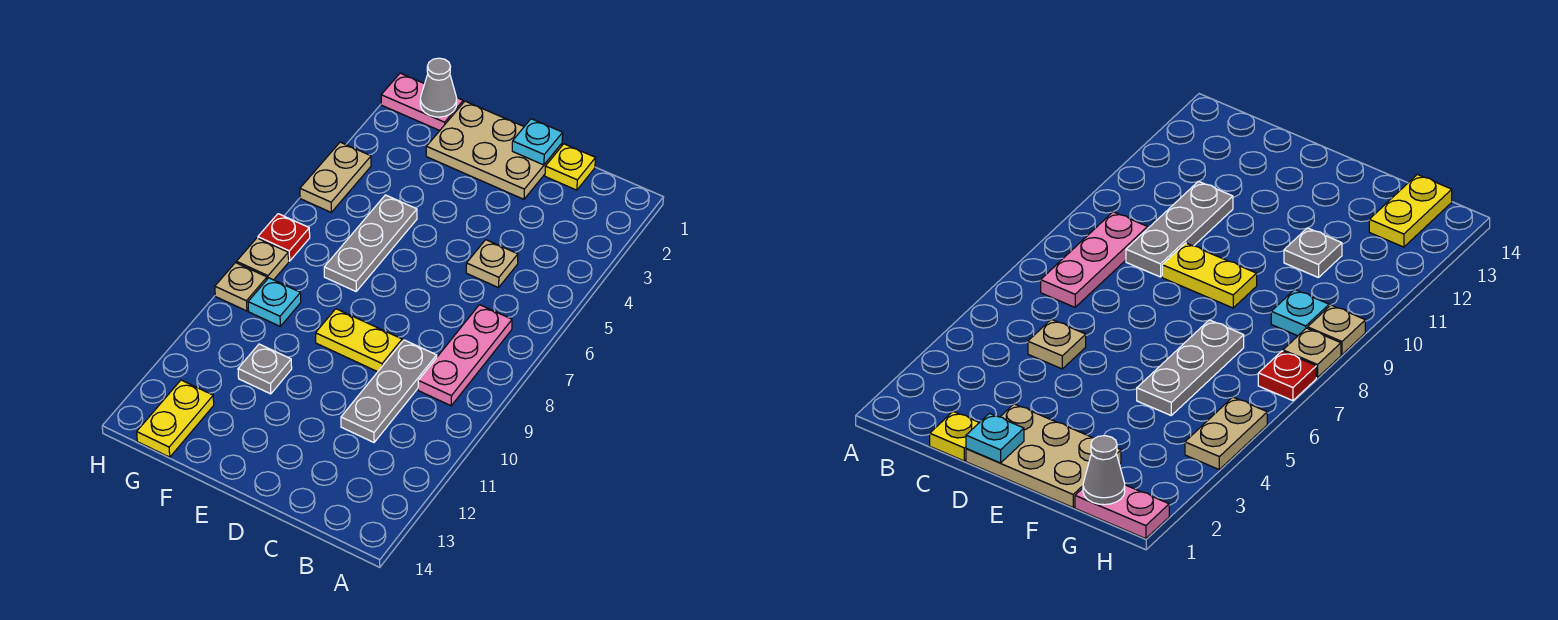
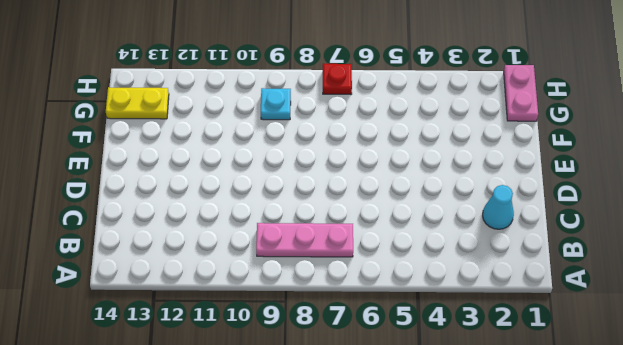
cyan cone C2 level 1 -> none
none -> yellow plate C1 level 1
none -> tan plate C5 level 1
none -> grey plate C9:C11 level 1

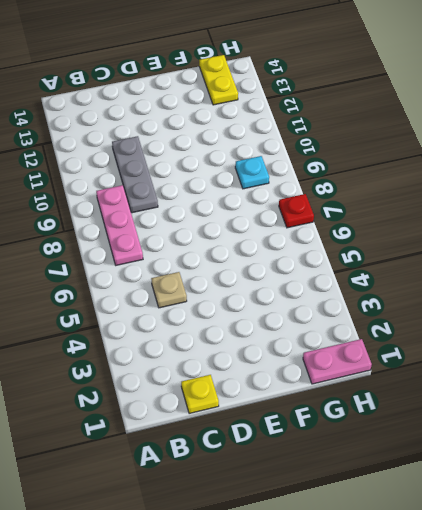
none -> tan plate D1:F2 level 1
none -> yellow plate D9:E9 level 1
none -> grey plate F5:F7 level 1

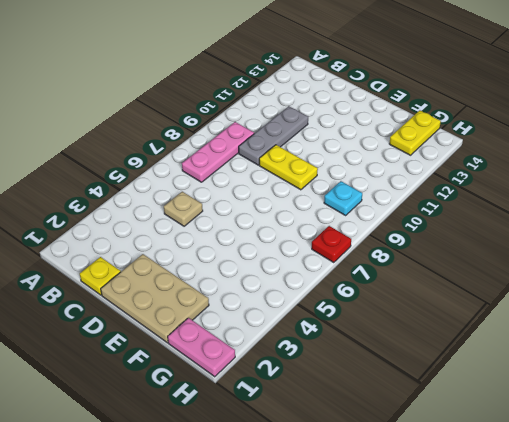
none -> grey plate F5:F7 level 1
none -> grey plate F11 level 1
none -> tan plate H4:H5 level 1

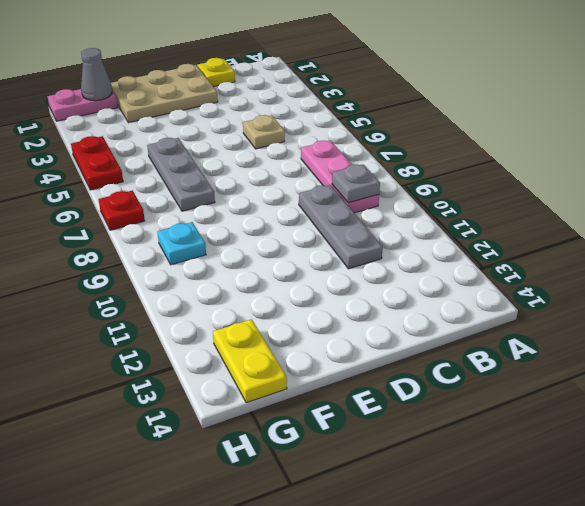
grey plate B9 level 2 -> grey plate F11 level 1
red plate H4:H5 level 1 -> tan plate H4:H5 level 1
none -> yellow plate D9:E9 level 1
none -> tan plate H8 level 1
none -> tan plate H9 level 1

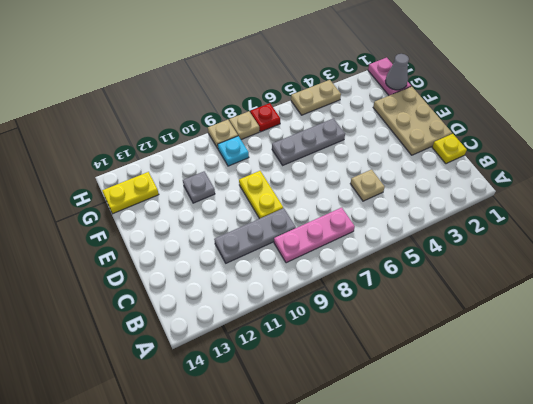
none -> cyan plate D1 level 2

